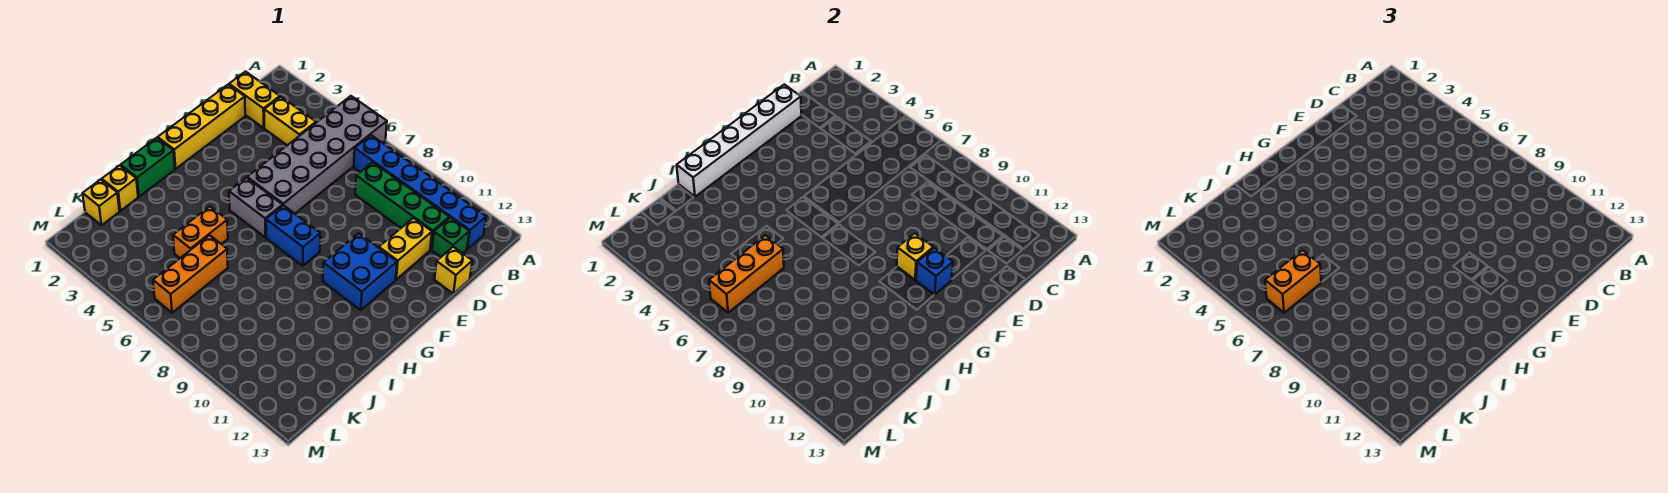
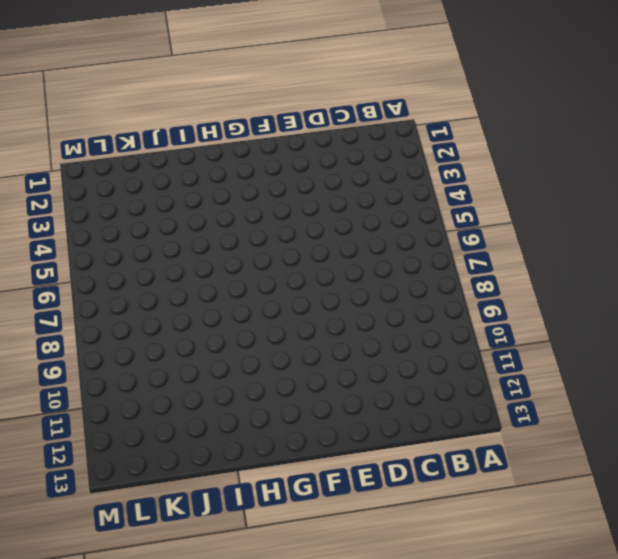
none -> grey brick A5:F6 level 1
none -> blue brick B7:B12 level 1
none -> yellow brick C1:C2 level 1

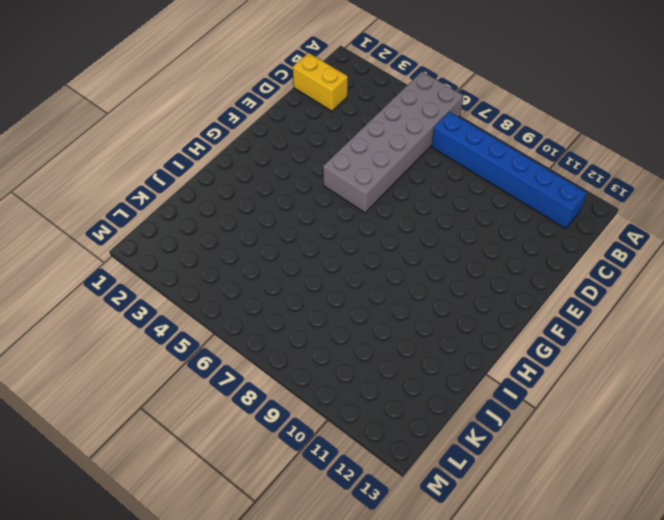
none -> yellow brick C3:C4 level 1
none -> green brick C8:C11 level 1
none -> green brick C12 level 1

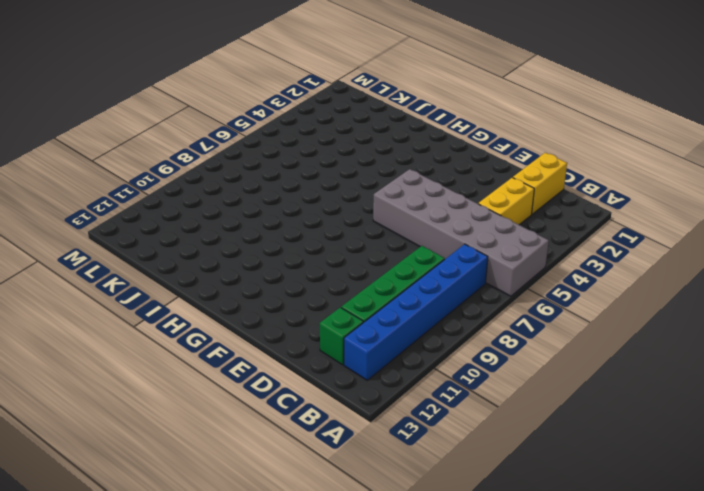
none -> yellow brick D1:G1 level 1
none -> yellow brick D11:E11 level 1
none -> yellow brick D13 level 1

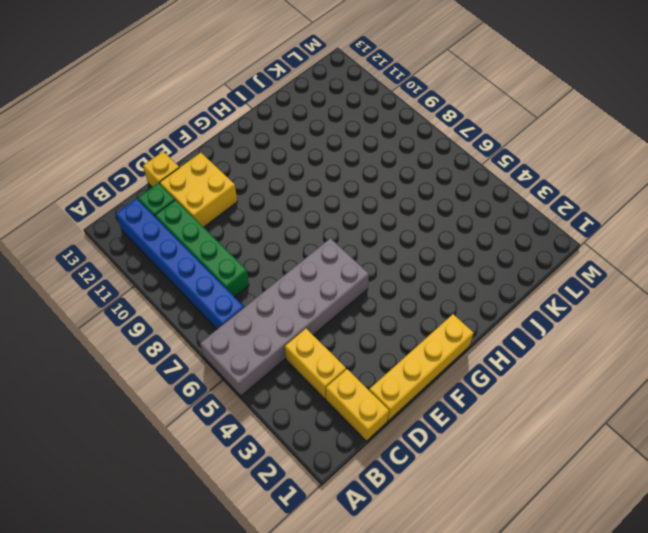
yellow brick D11:E12 level 1 -> yellow brick D11:E11 level 1
none -> blue brick F10:G11 level 1
none -> grey brick G5:G6 level 1
none -> blue brick G7:G8 level 1

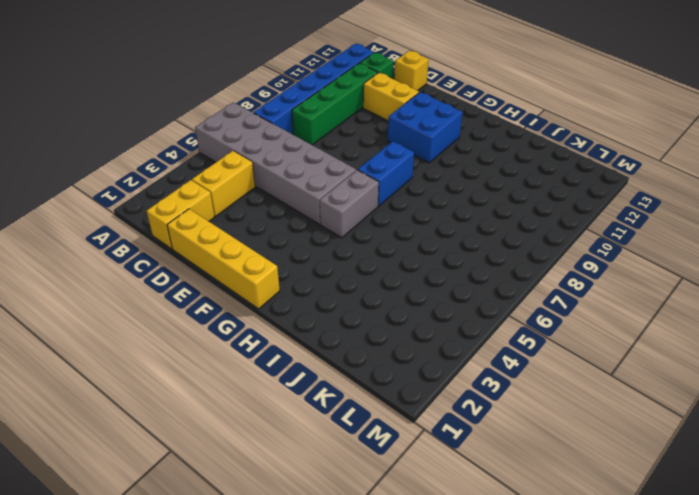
none -> green brick H1:I1 level 1
none -> orange brick I5:J5 level 1
none -> yellow brick J1 level 1

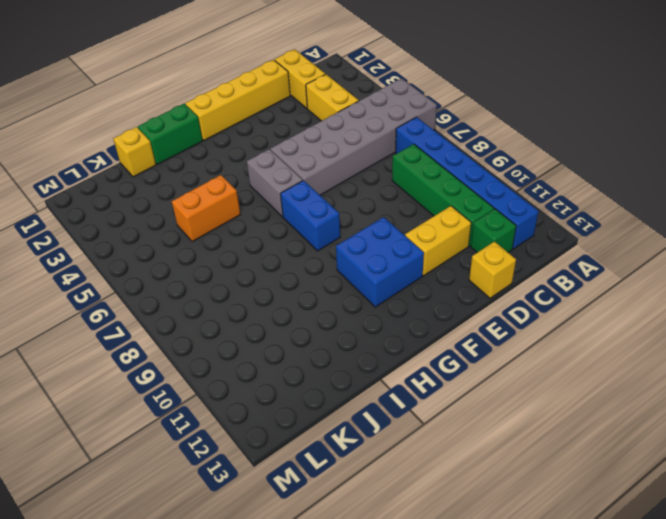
none -> orange brick J6:L6 level 1
none -> yellow brick K1 level 1
none -> white brick D1:I1 level 2

